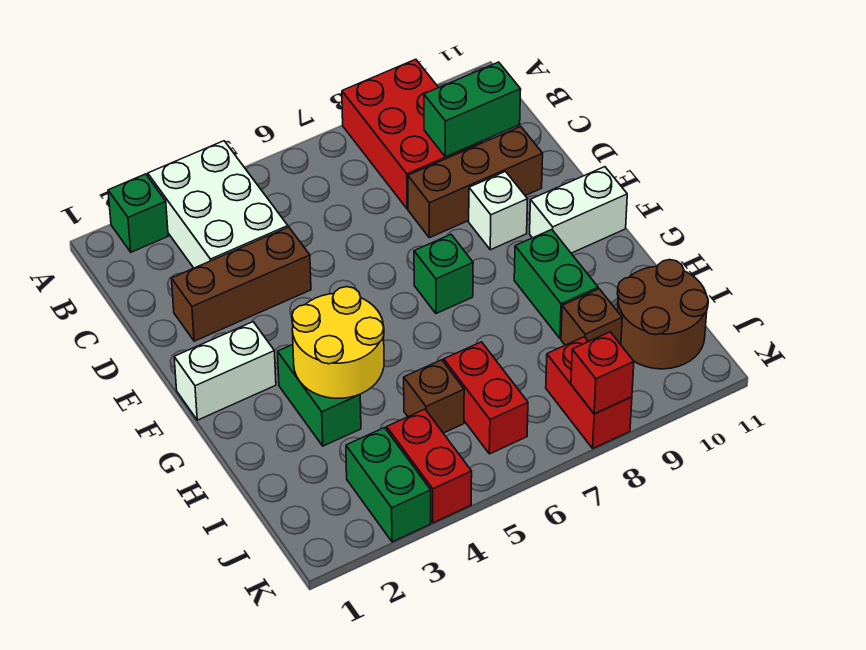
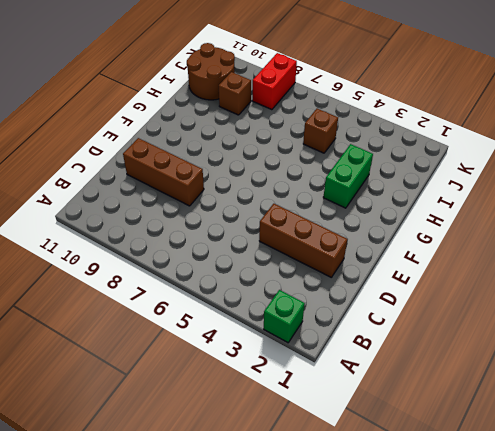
none -> white brick A3:C4 level 1
none -> red brick A8:C9 level 1
none -> white brick E9 level 1

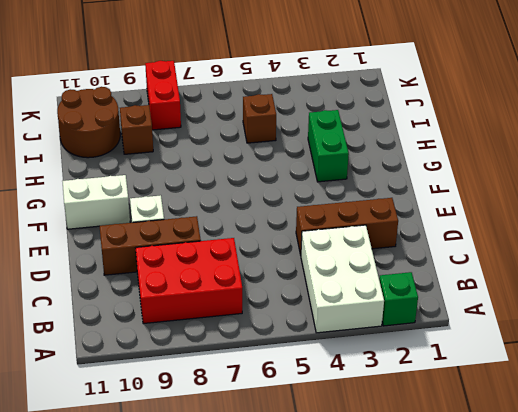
red brick B7:C9 level 1 -> red brick A8:C9 level 1
none -> white brick F1:F2 level 1
none -> green brick F7 level 1
none -> green brick G9:H9 level 1

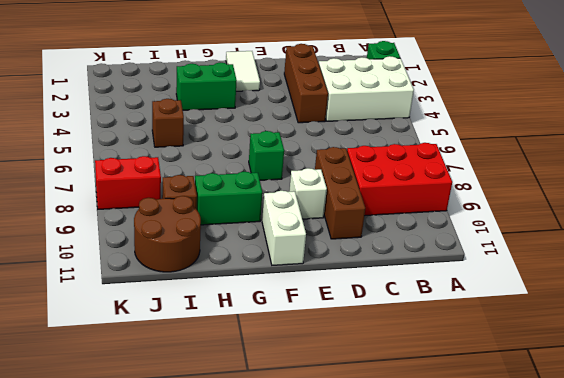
white tile F1:F2 level 1 -> white brick F1:F2 level 1
none -> red brick I6:J6 level 1
none -> green brick J3:K3 level 1
none -> red brick J4:K4 level 1

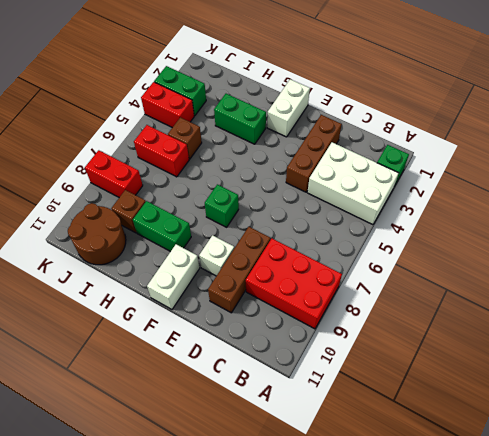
none -> green brick C9:C10 level 2
none -> yellow round brick G3:H4 level 2
none -> red brick K8 level 2

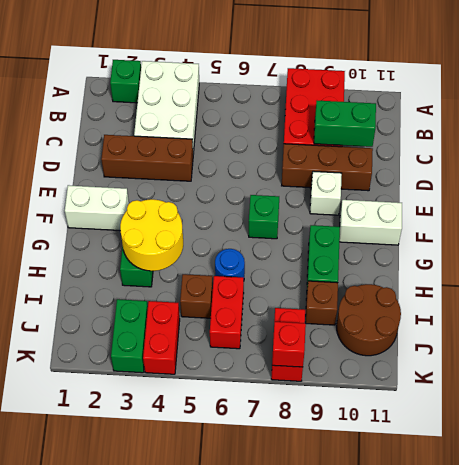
blue round brick H6 level 1 -> none

